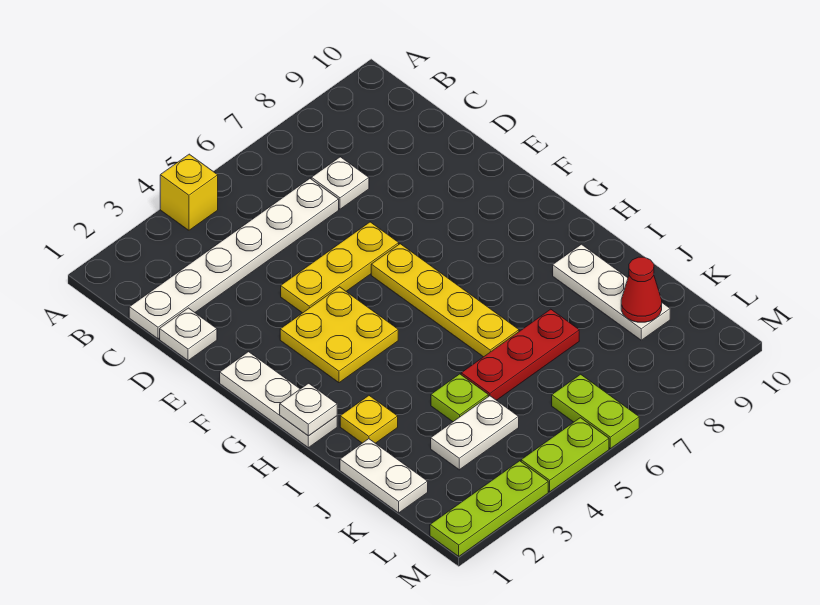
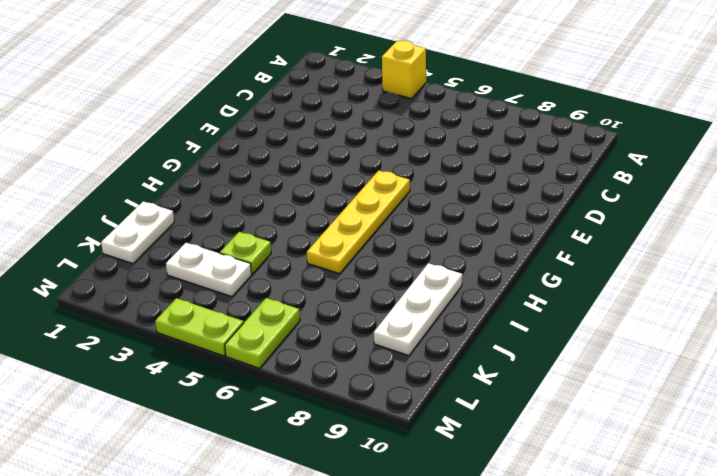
none -> white plate C1:C6 level 1
none -> white plate C7 level 1
none -> white plate D1 level 1

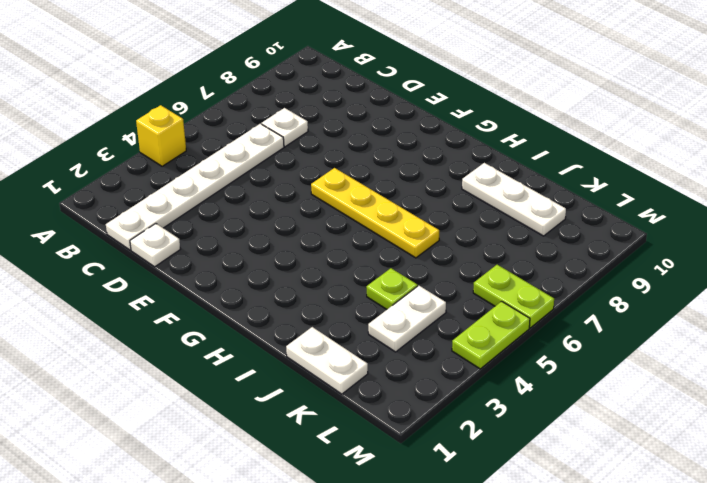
none -> yellow plate E4:E6 level 1
none -> white plate F1:H1 level 1
none -> yellow plate F3:G4 level 1

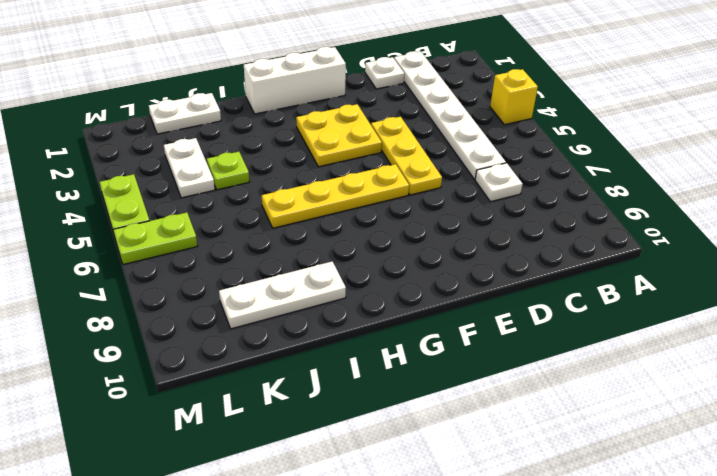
white brick F1:H1 level 1 -> white plate F1:H1 level 1
none -> yellow plate I2 level 1
none -> red plate J5:J7 level 1
none -> lime plate M1:M3 level 1

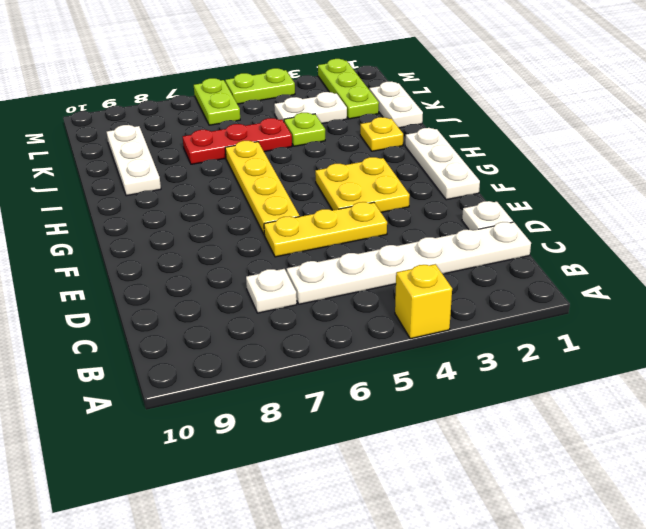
lime plate K2:M2 level 1 -> lime plate M1:M3 level 1
none -> white plate H1 level 2
none -> red cone K9 level 2

